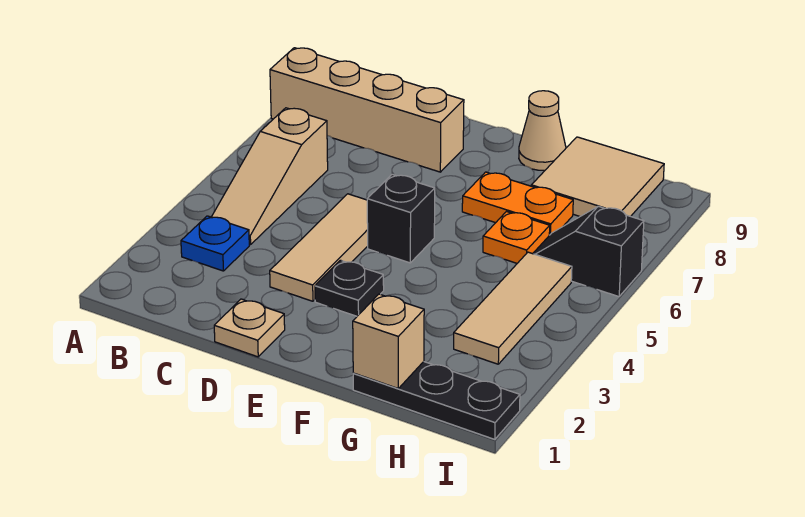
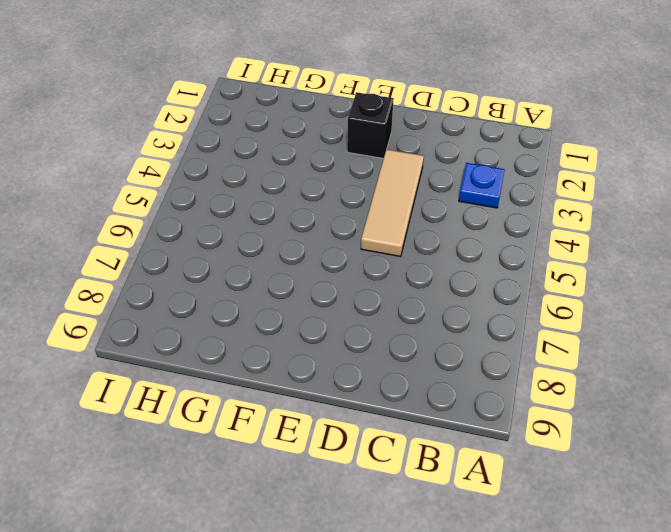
black brick E2 level 1 -> black brick E5 level 1
none -> tan brick A8:D8 level 1
none -> tan slope B4:B6 level 1 top 6
none -> tan plate D1 level 1

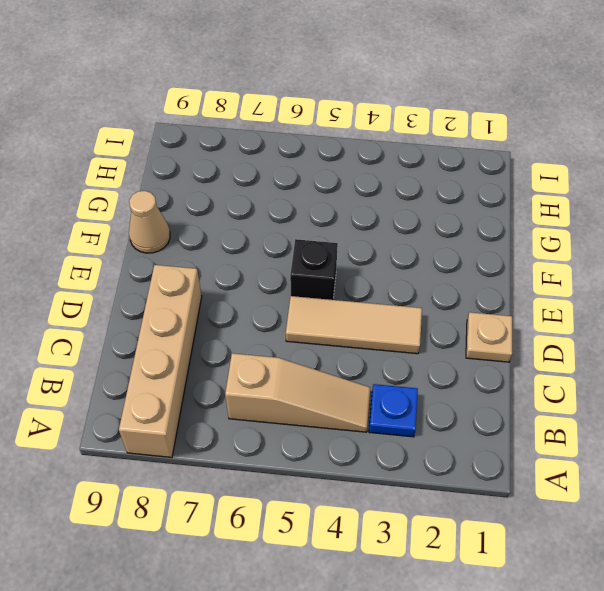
none -> black plate E3 level 1
none -> orange plate F7:G7 level 1
none -> black plate G1:I1 level 1

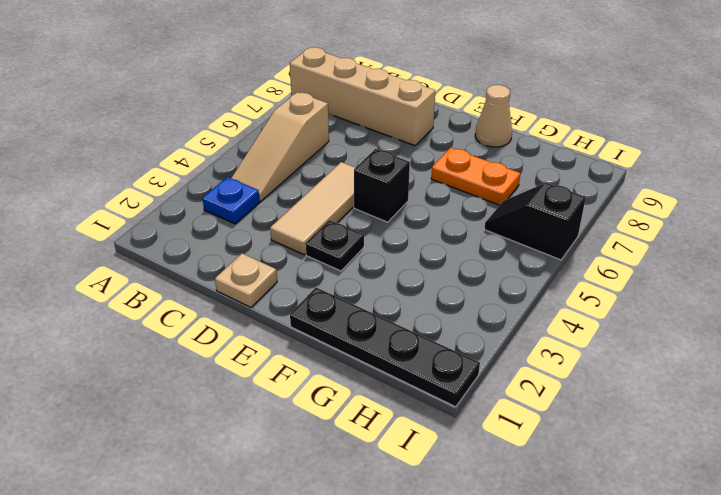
black plate F1:I1 level 1 -> black plate G1:I1 level 1
none -> orange plate G6 level 1
none -> tan tile G8:H9 level 1
none -> tan tile H3:H5 level 1

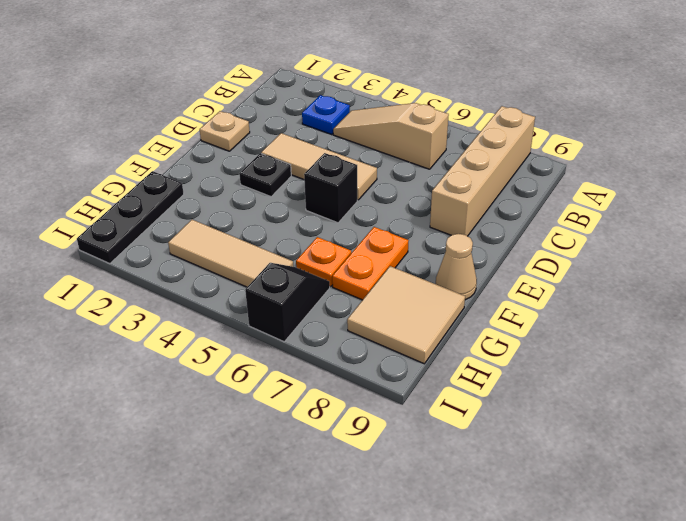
none -> tan brick G1 level 2

